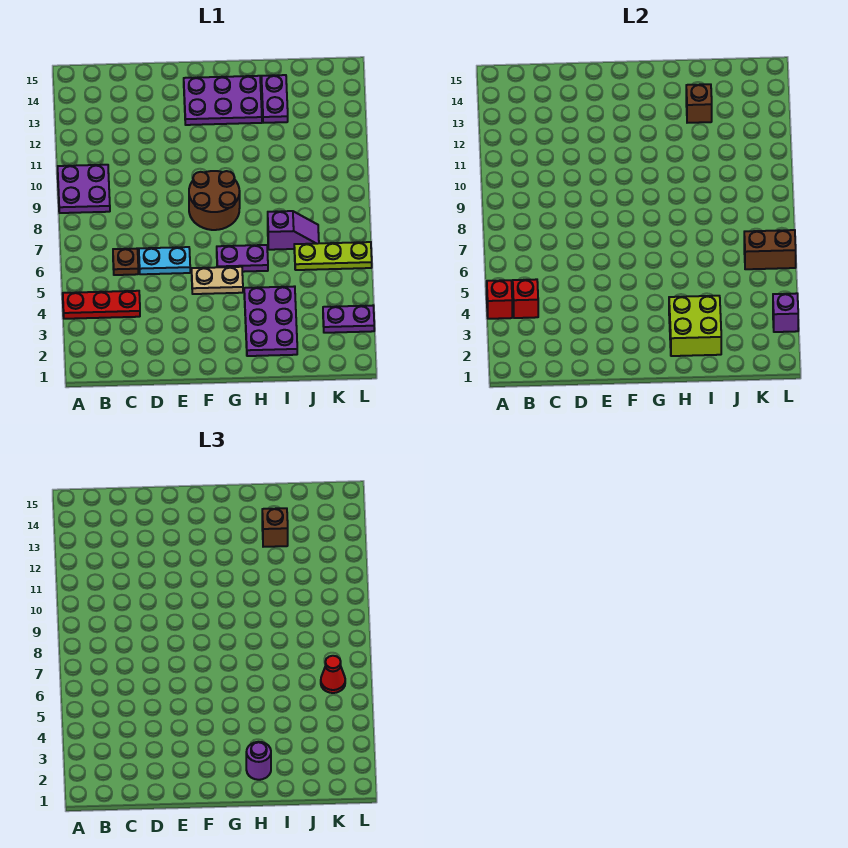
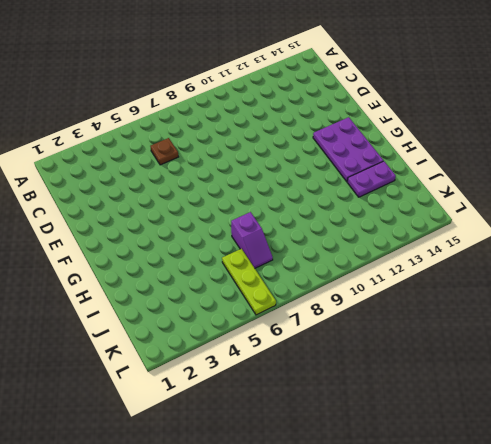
none -> red plate A4:C4 level 1
none -> purple plate A9:B10 level 1
none -> cyan plate D6:E6 level 1

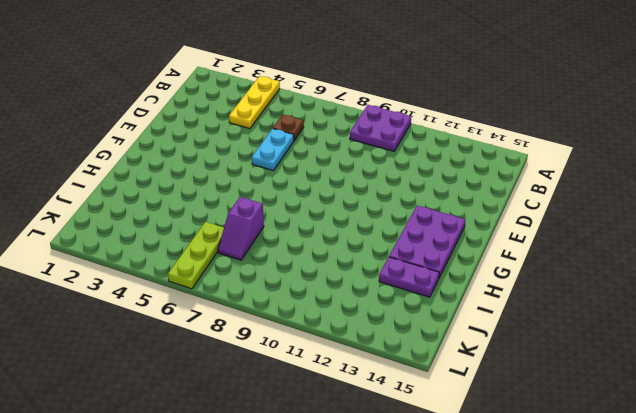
yellow plate A4:C4 level 1 -> red plate A4:C4 level 1
none -> tan plate F5:G5 level 1
none -> brown round brick F8:G9 level 1
none -> purple plate G6:H6 level 1

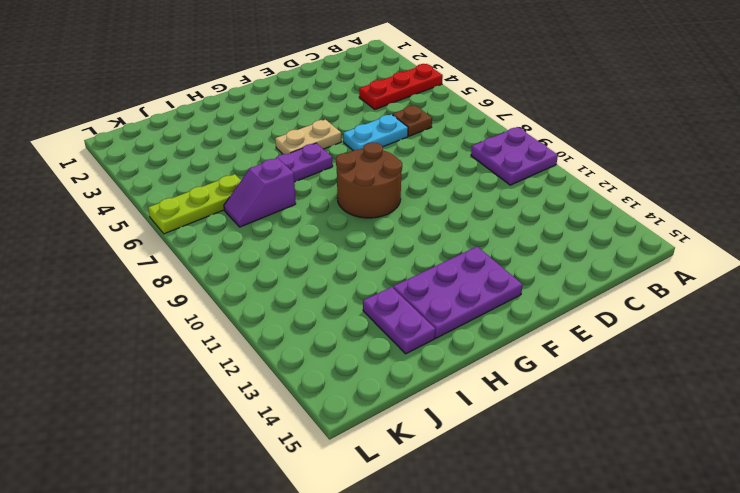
none -> purple plate H2:I4 level 1
none -> purple plate K3:L3 level 1
none -> red brick A4 level 2

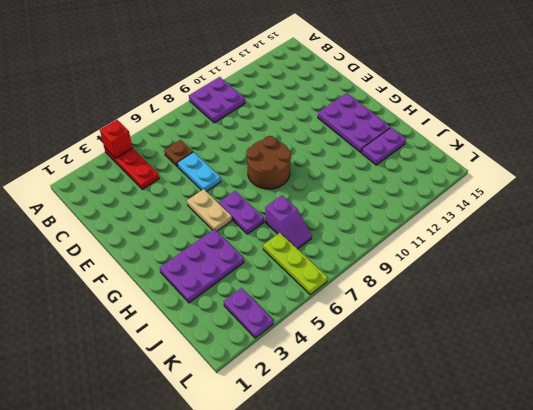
none -> red brick B4 level 2
none -> lime brick H2:I3 level 2
none -> brown brick I13 level 2

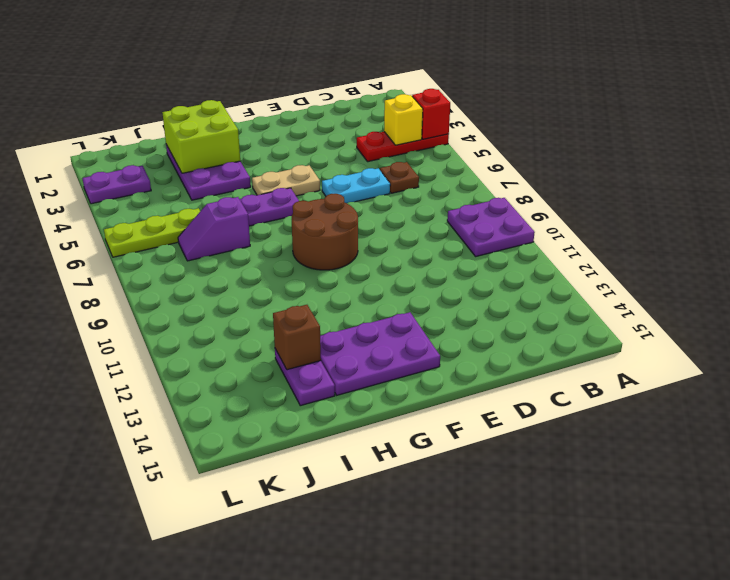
yellow brick B4 level 2 -> red brick B4 level 2
none -> brown brick K6:L6 level 2
none -> purple brick L3 level 2
none -> purple round brick H2 level 3

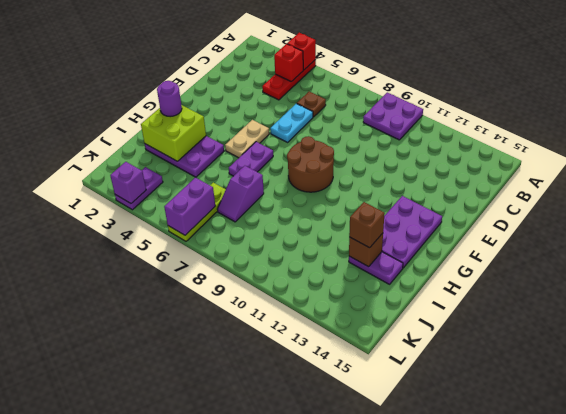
purple brick K6:L6 level 2 -> brown brick K6:L6 level 2
none -> red cone K6 level 3

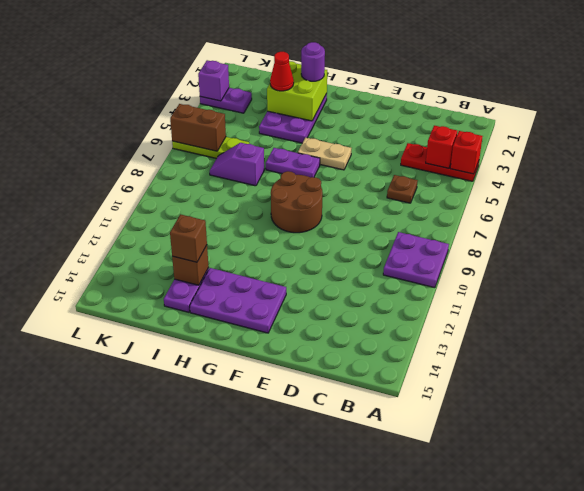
red cone I3 level 3 -> red cone K6 level 3
none -> cyan plate D6:E6 level 1

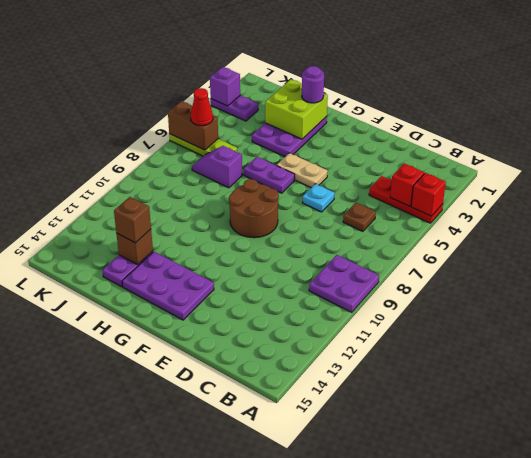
cyan plate E6 level 1 -> cyan plate D6:E6 level 1

